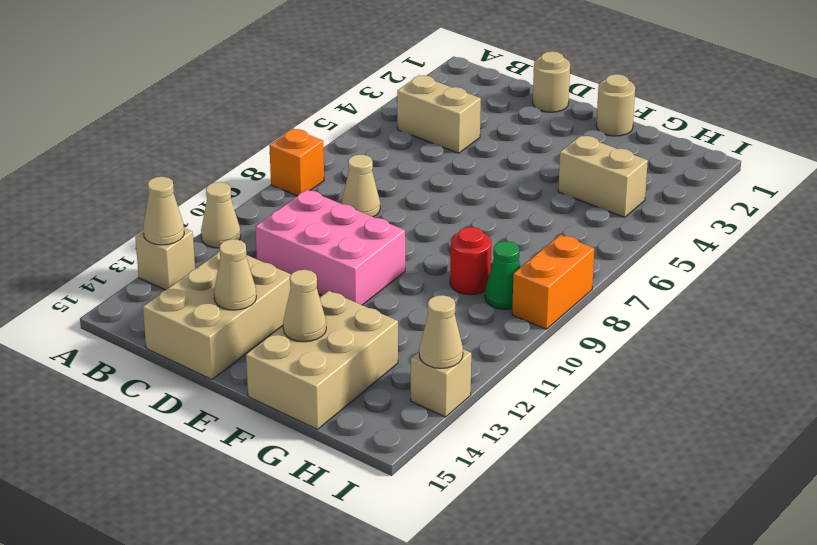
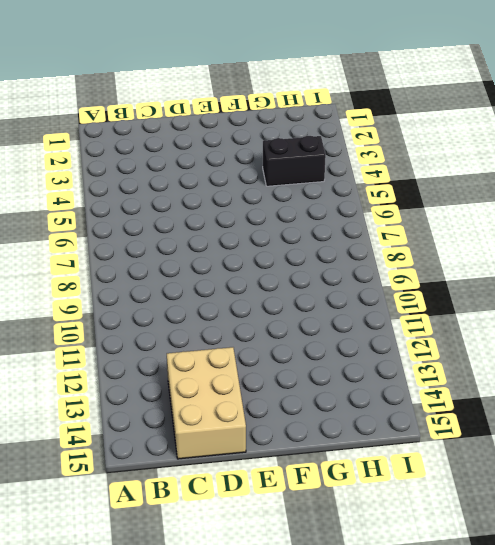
black brick G4:H4 level 1 -> tan brick G4:H4 level 1
none -> orange brick A8 level 1
none -> tan cone A11 level 1
none -> tan brick A13 level 1

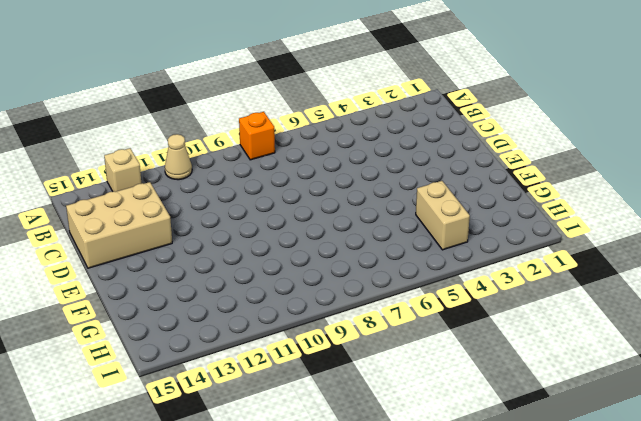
none -> tan brick B4:C4 level 1
none -> tan cone C8 level 1
none -> pink brick C10:E11 level 1

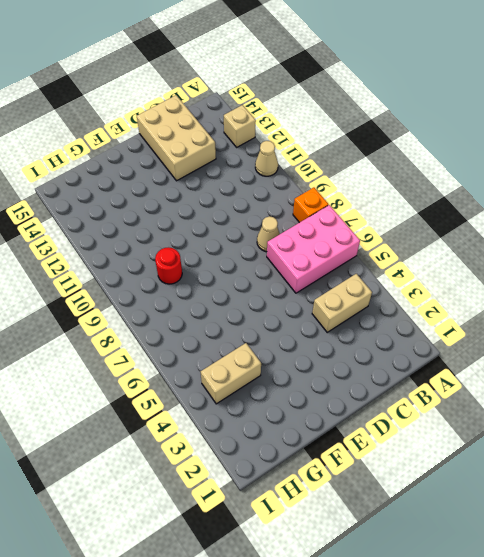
pink brick A6:C7 level 1 -> pink brick C10:E11 level 1
none -> tan round brick D1 level 1
none -> tan round brick F1 level 1
none -> tan brick F13:G15 level 1

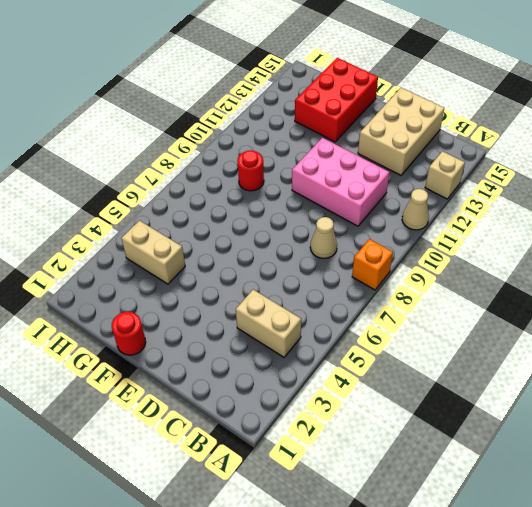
red round brick F1 level 1 -> tan round brick F1 level 1
red brick F13:G15 level 1 -> tan brick F13:G15 level 1
none -> tan round brick D1 level 1
none -> green cone H9 level 1
none -> orange brick I8:I9 level 1

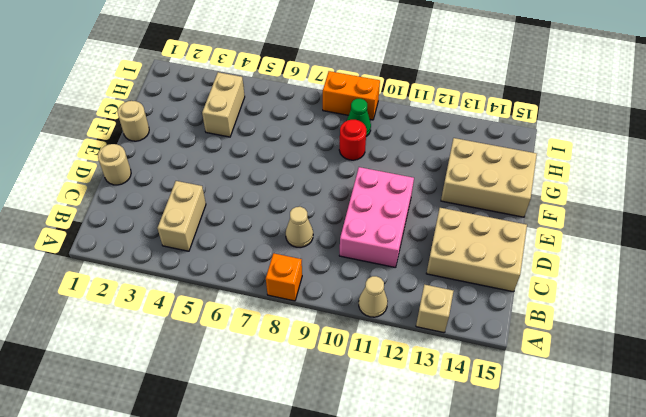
none -> tan brick I13 level 1
none -> tan cone A13 level 2
none -> tan cone D14 level 2

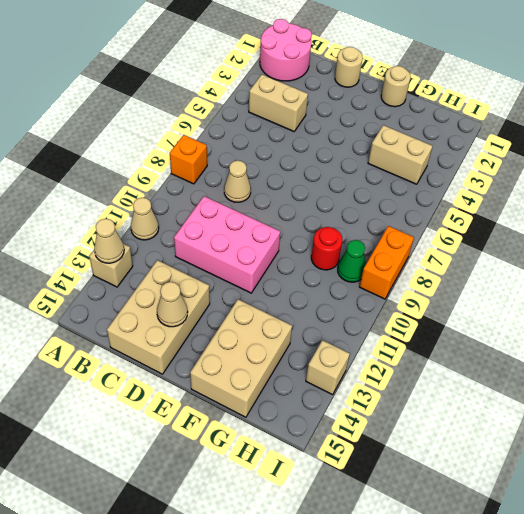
pink round brick A1:B2 level 1 -> none
none -> tan cone F14 level 2
none -> tan cone I13 level 2

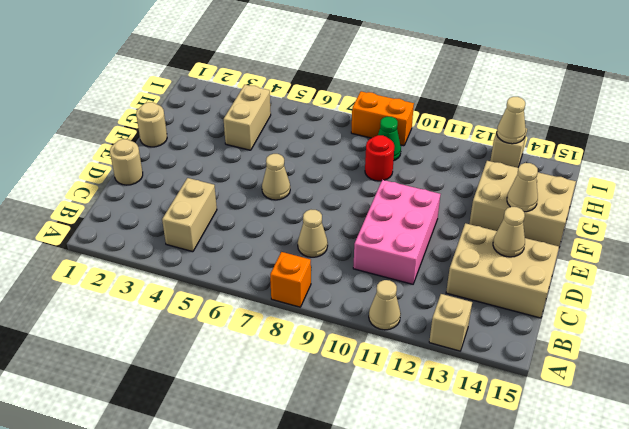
tan cone E6 level 1 -> tan cone A13 level 2

